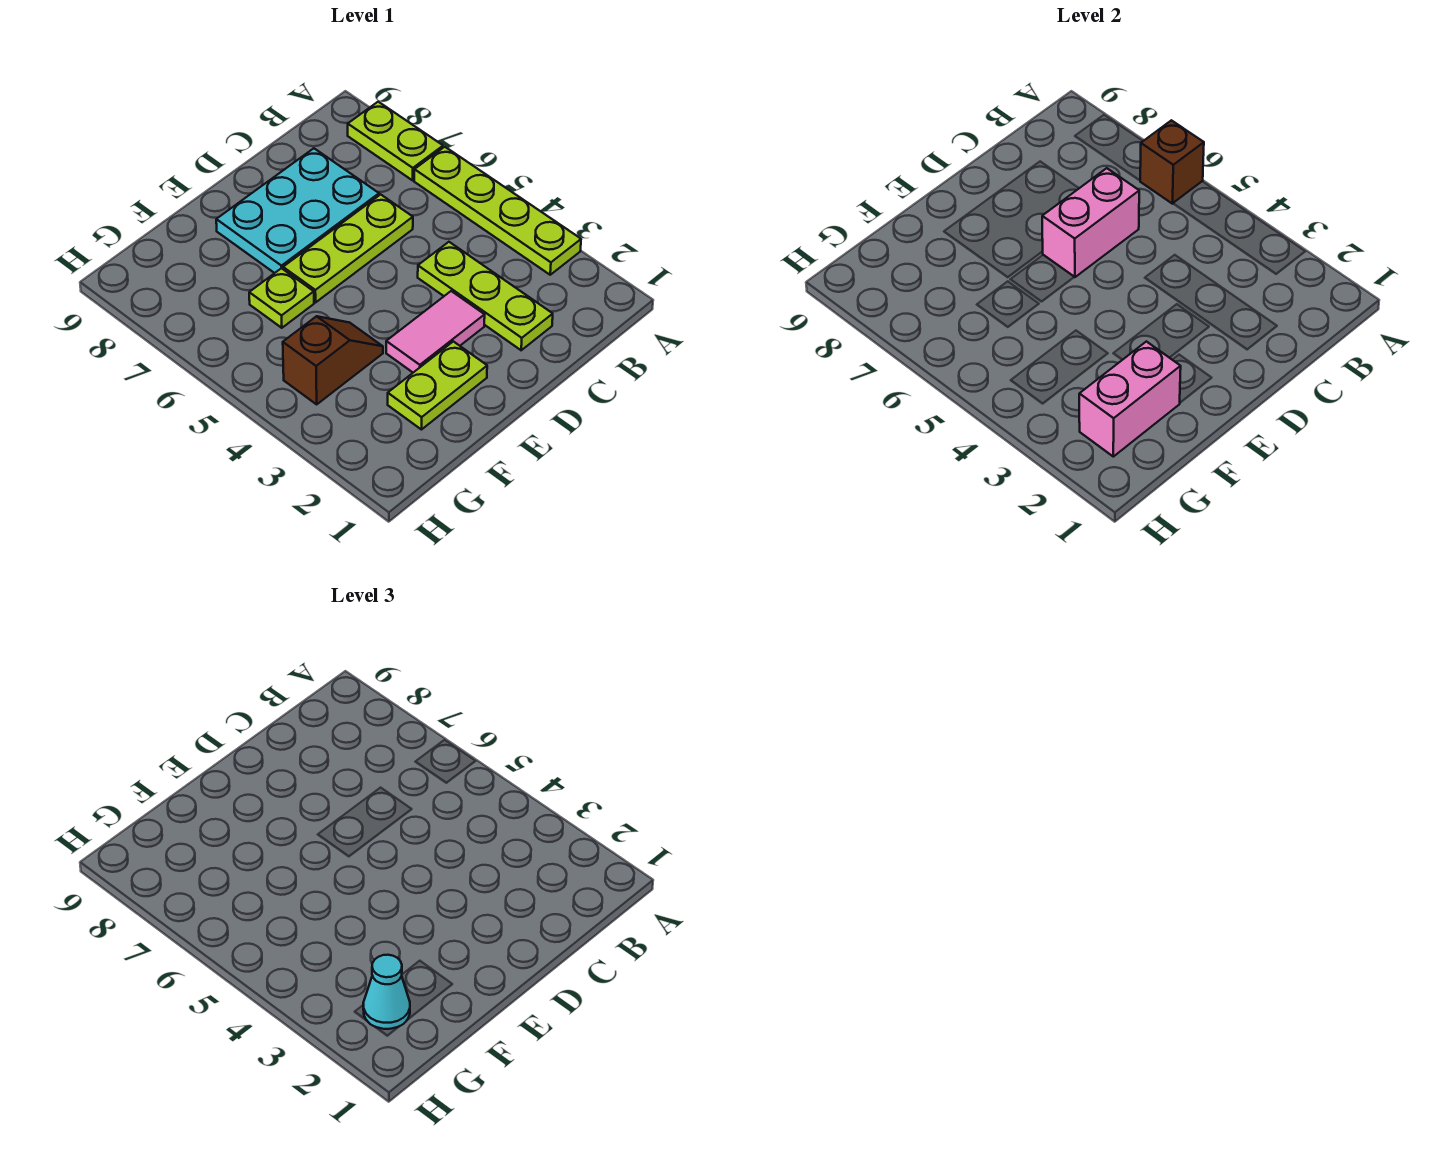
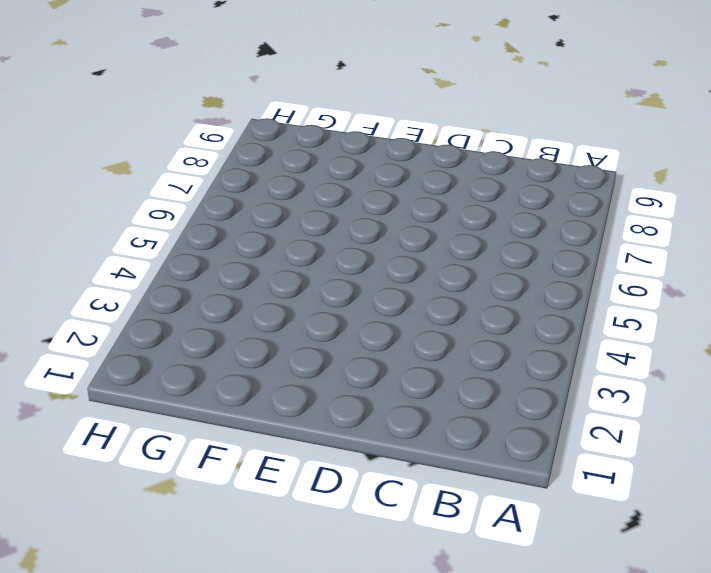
none -> lime plate A3:A6 level 1
none -> lime plate A7:A8 level 1
none -> lime plate C2:C4 level 1

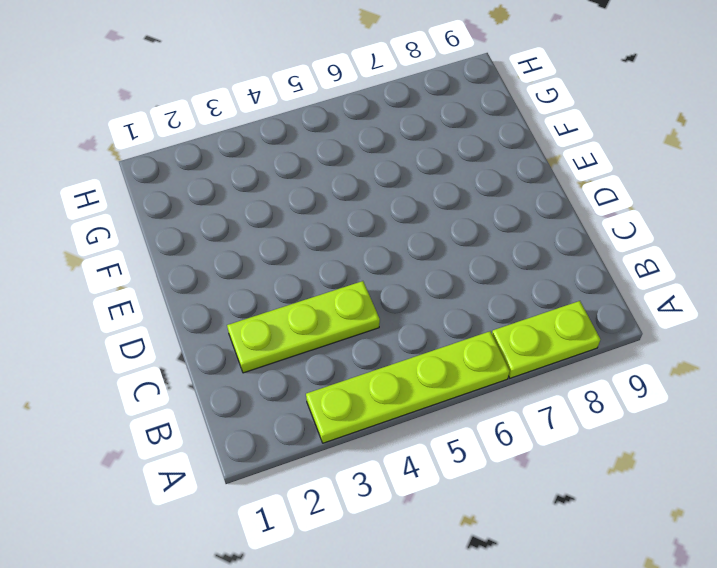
none -> lime plate C6:E6 level 1
none -> cyan plate C7:E8 level 1
none -> pink tile D3:E3 level 1

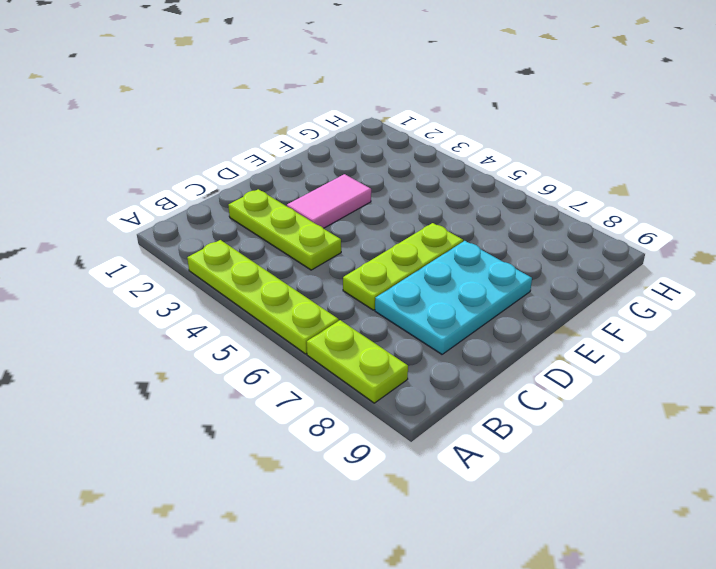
none -> lime plate E2:F2 level 1
none -> brown slope F4:G4 level 1 top G
none -> lime plate F6 level 1

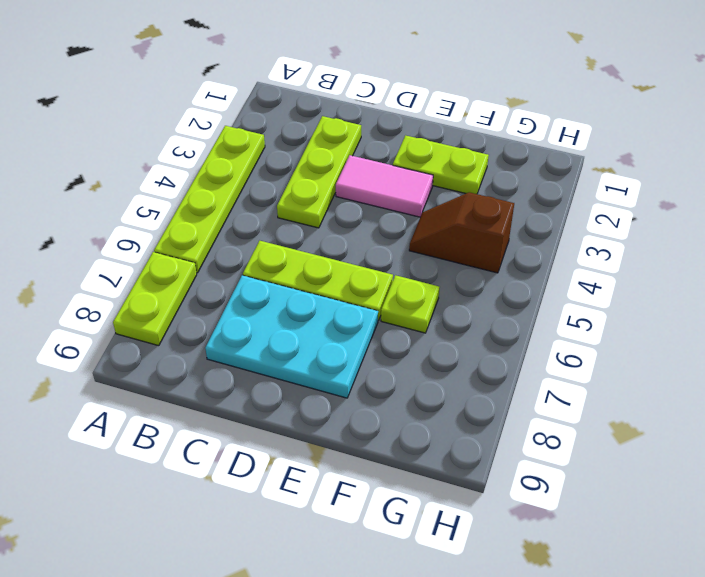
none -> brown brick A6 level 2
none -> pink brick C6:D6 level 2
none -> pink brick F2:G2 level 2

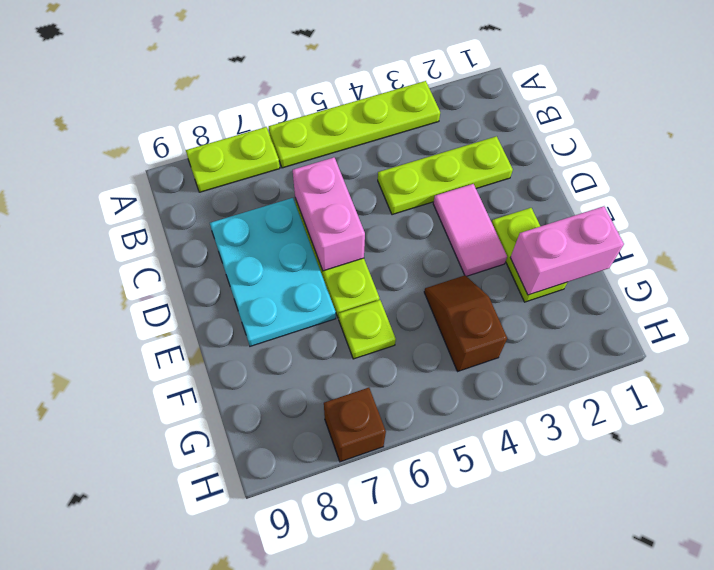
pink brick F1:F2 level 2 -> pink brick F2:G2 level 2
brown brick H7 level 1 -> brown brick A6 level 2
none -> cyan cone G2 level 3

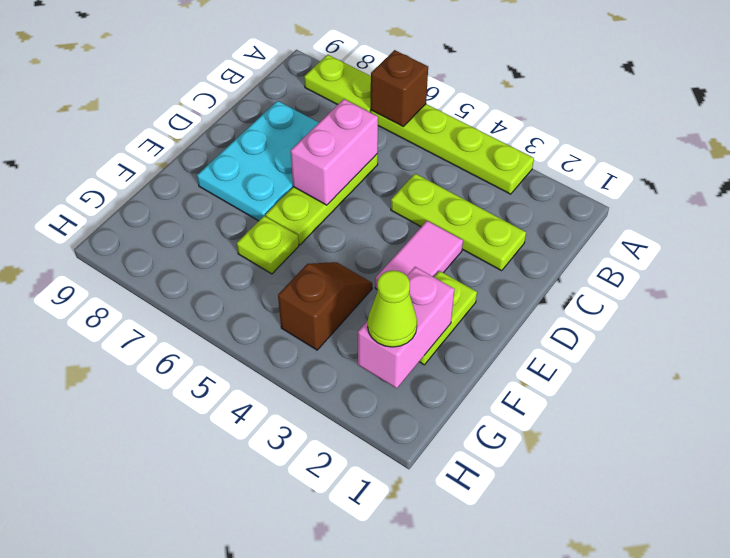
lime cone G2 level 3 -> cyan cone G2 level 3

